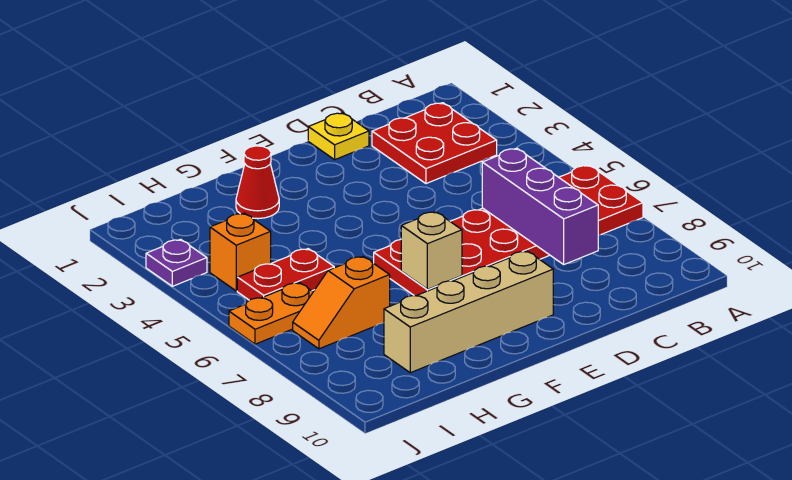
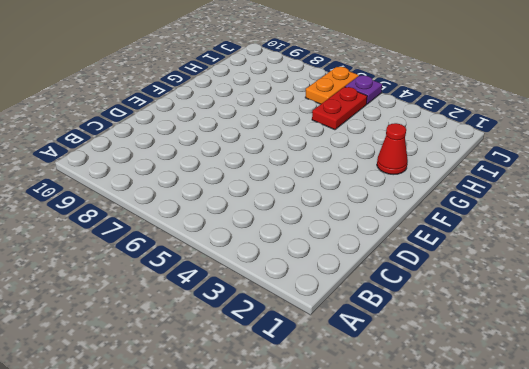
purple plate J5 level 1 -> purple plate J3 level 1
none -> red plate A6:F7 level 1
none -> red plate B2:C3 level 1
none -> yellow plate D1 level 1

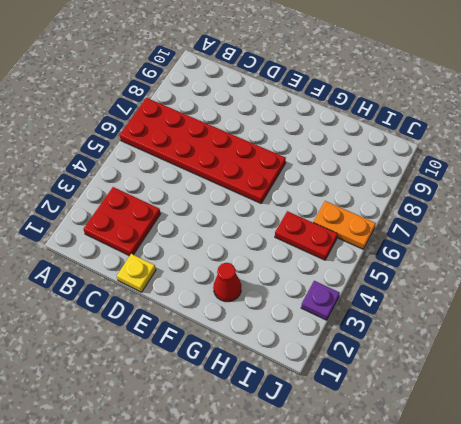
none -> tan brick E9:H9 level 1
none -> orange slope H7:I7 level 1 top H
none -> orange brick I4 level 1

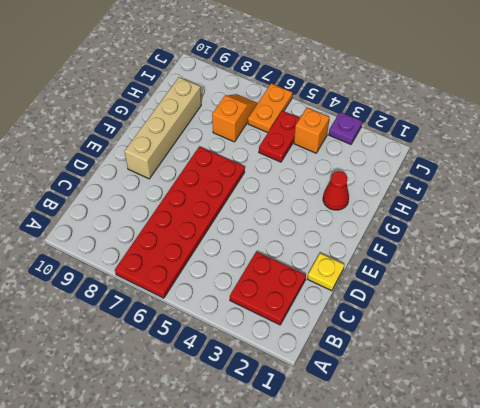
none -> purple brick C6:C8 level 2
none -> tan brick F7 level 2

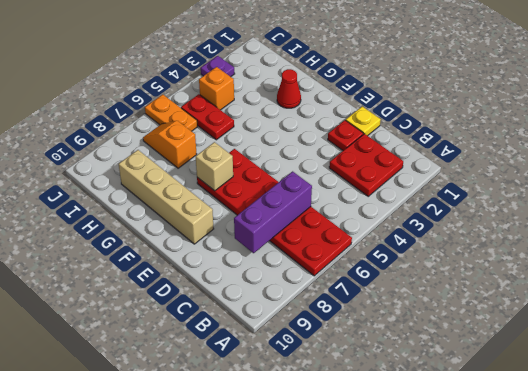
red plate D2 level 1 -> none

